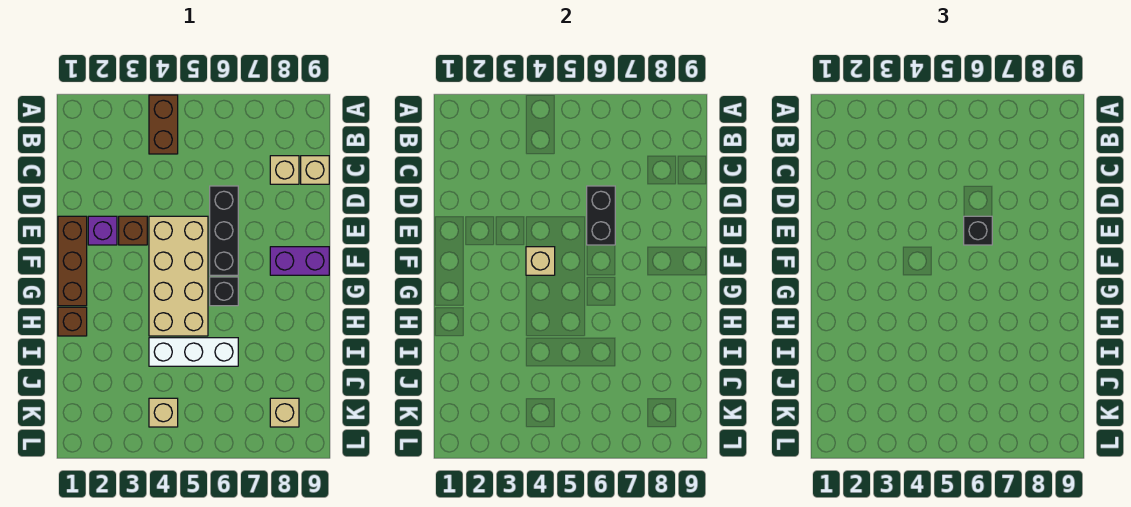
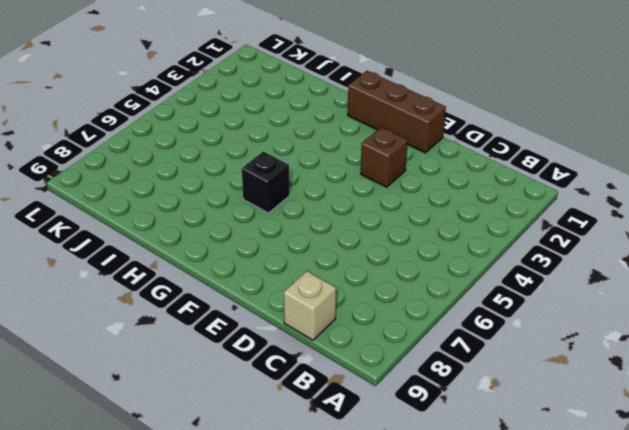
none -> brown brick A4:B4 level 1
none -> tan brick C8 level 1
none -> black brick D6:F6 level 1

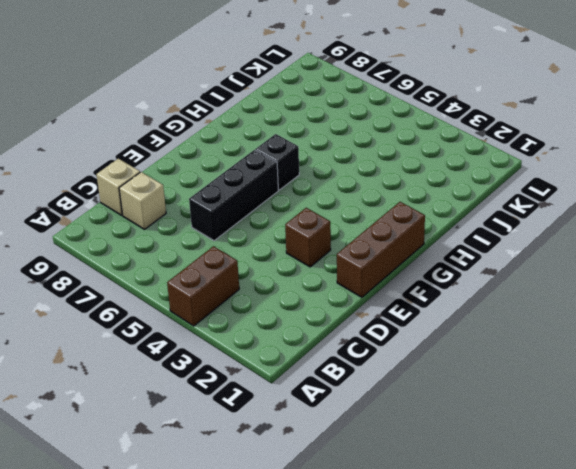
none -> purple brick E2 level 1
none -> tan brick E4:H5 level 1
none -> purple brick F8:F9 level 1

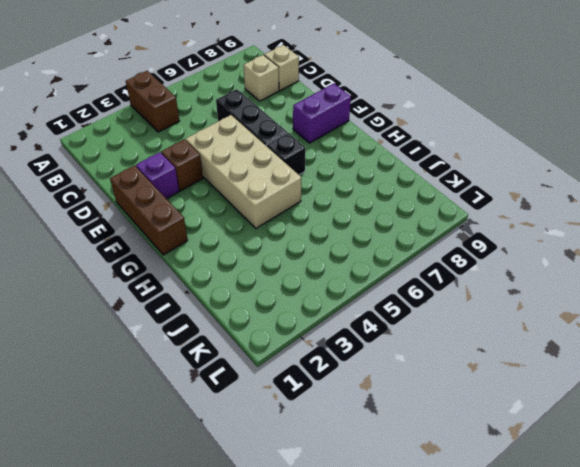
none -> brown brick H1 level 1
none -> white brick I4:I6 level 1
none -> tan brick K4 level 1

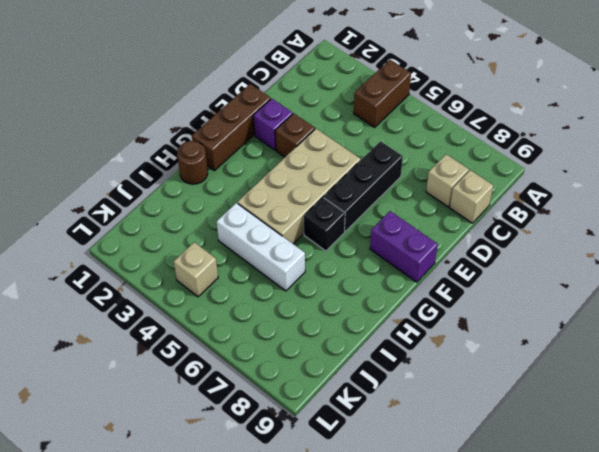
brown round brick H1 level 1 -> brown brick H1 level 1
none -> tan brick K8 level 1
none -> black brick D6:E6 level 2
none -> tan brick F4 level 2

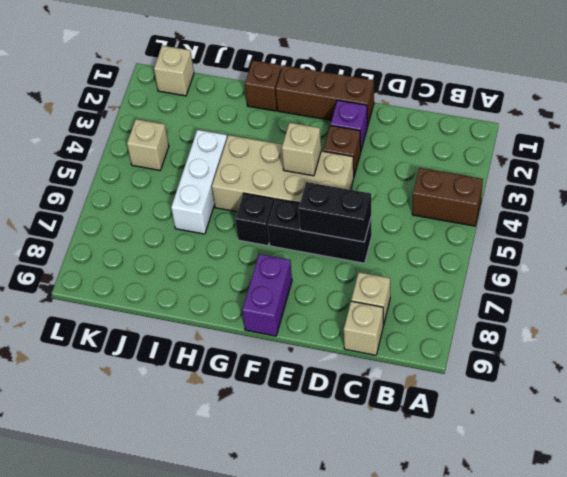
tan brick K1 level 1 -> tan brick K8 level 1
none -> black brick E6 level 3

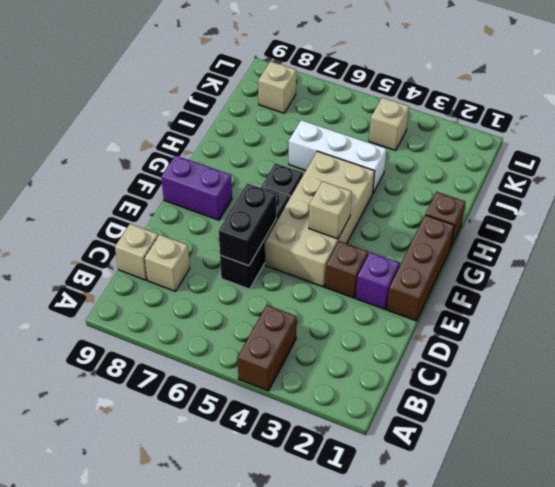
none -> black brick E6 level 3

